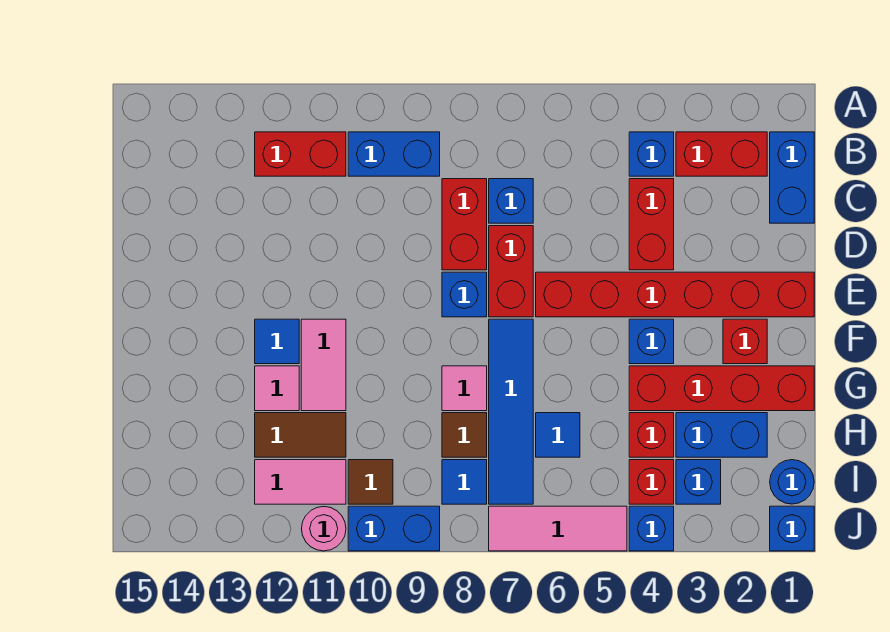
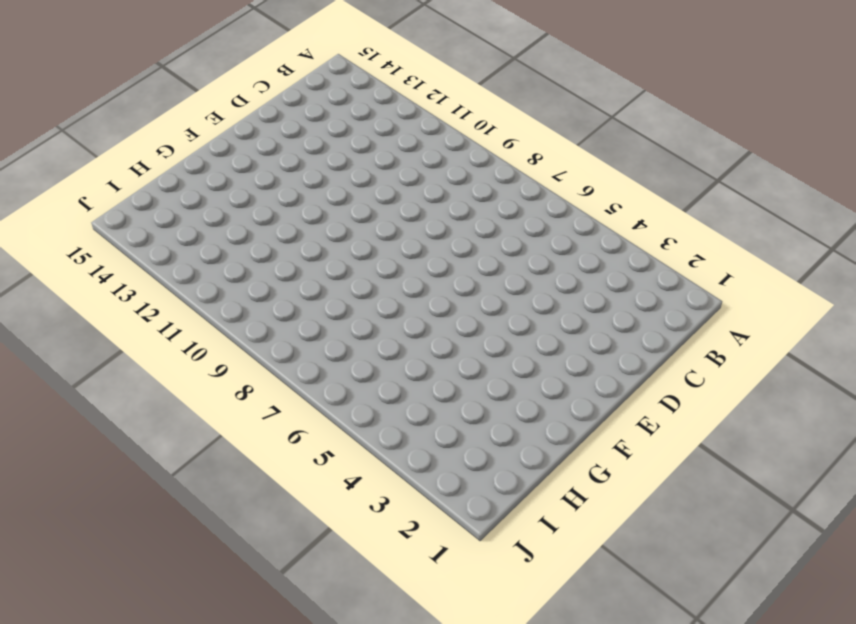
none -> blue brick B1:C1 level 1
none -> red brick B2:B3 level 1
none -> blue brick B4 level 1
none -> blue brick B9:B10 level 1

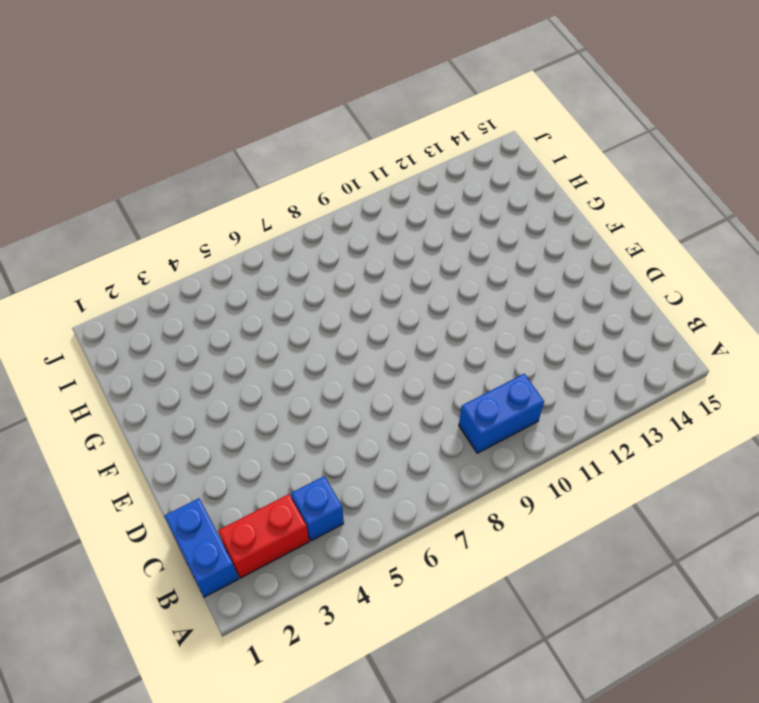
none -> red brick B11:B12 level 1
none -> red brick C4:D4 level 1
none -> blue brick C7 level 1
none -> red brick C8:D8 level 1

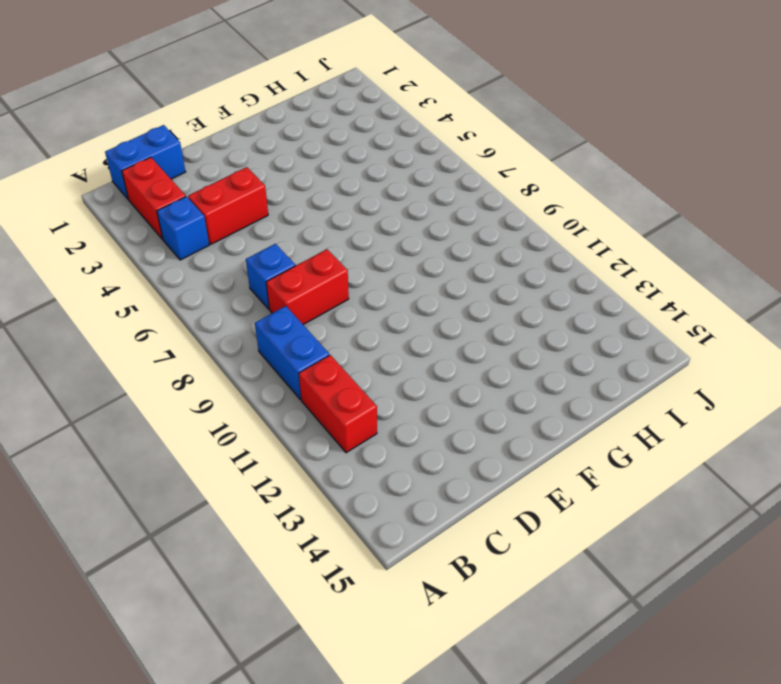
none -> red brick D7:E7 level 1
none -> red brick E1:E6 level 1
none -> blue brick E8 level 1
none -> red brick F2 level 1

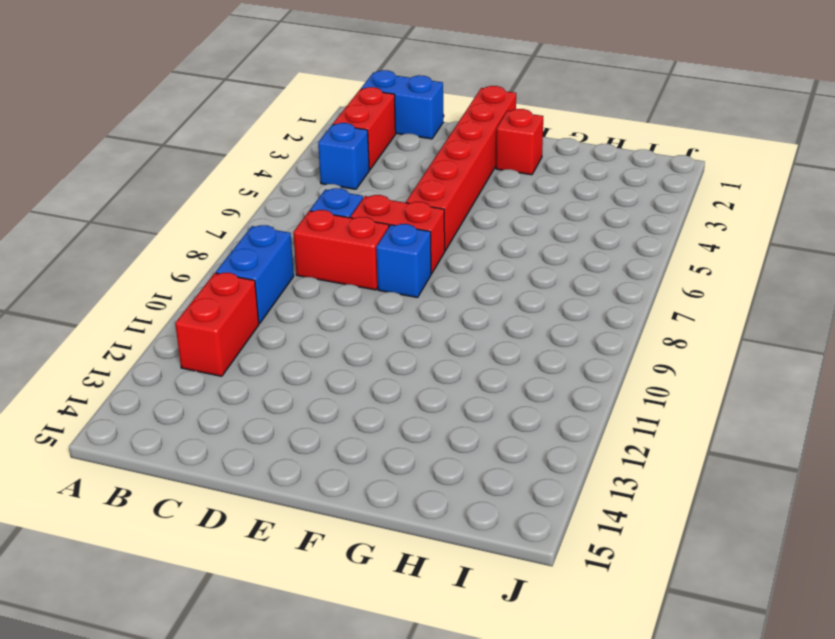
none -> red brick C4:D4 level 1
none -> blue brick F4 level 1
none -> blue tile F7:I7 level 1
none -> pink tile F11:G11 level 1

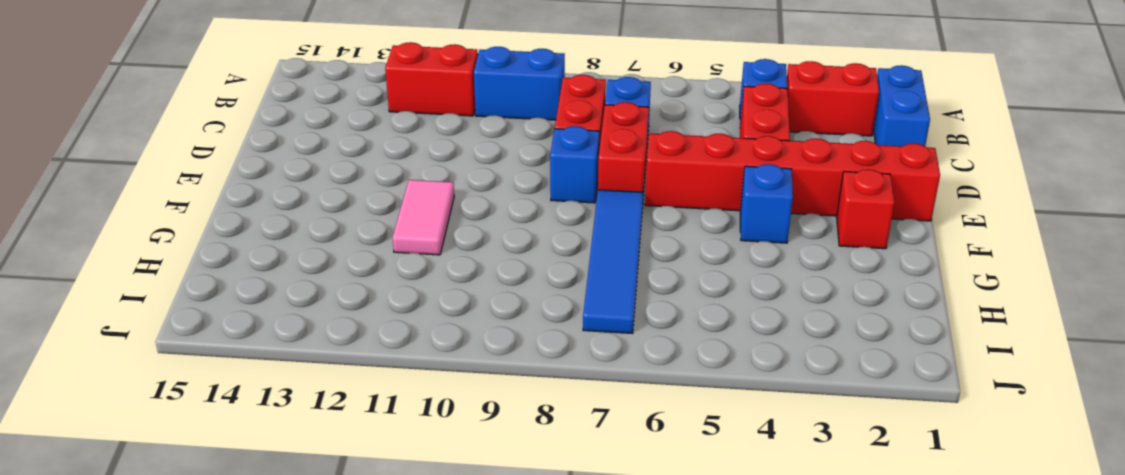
none -> blue tile F12 level 1
none -> red brick G1:G4 level 1
none -> pink tile G8 level 1
none -> pink tile G12 level 1

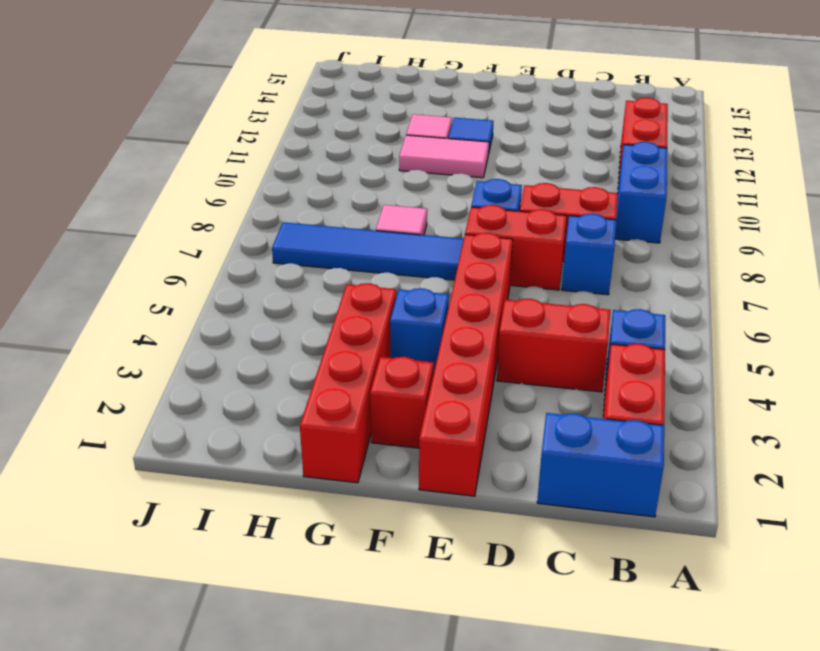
none -> blue brick H2:H3 level 1
none -> red brick H4 level 1
none -> blue tile H6 level 1
none -> brown tile H8 level 1

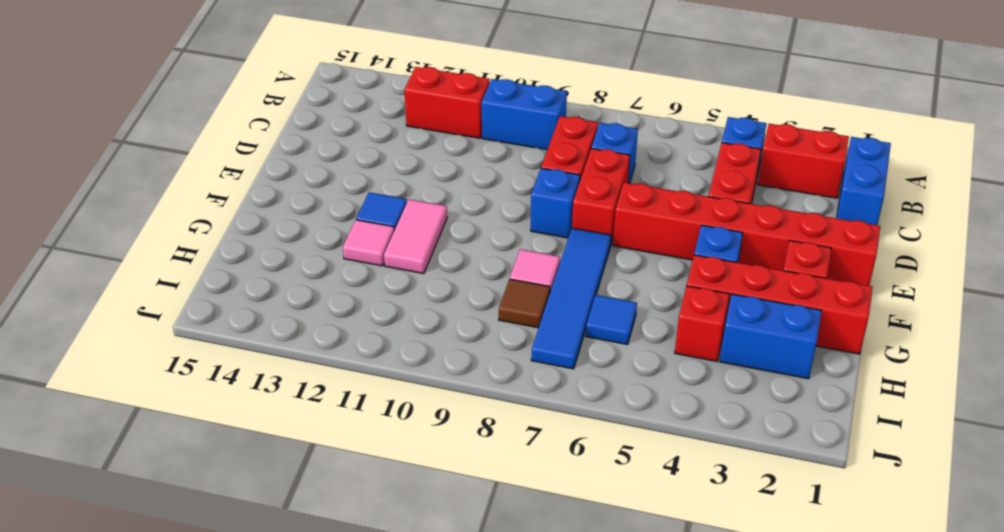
none -> brown tile H11:H12 level 1
none -> blue round brick I1 level 1
none -> blue brick I3 level 1
none -> red brick I4 level 1

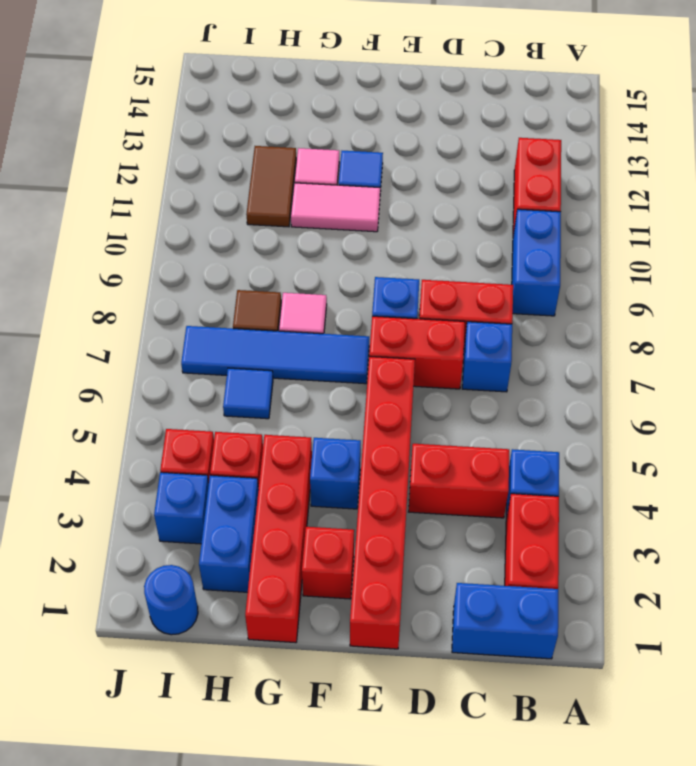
none -> blue tile I8 level 1
none -> brown tile I10 level 1
none -> pink tile I11:I12 level 1
none -> blue brick J1 level 1

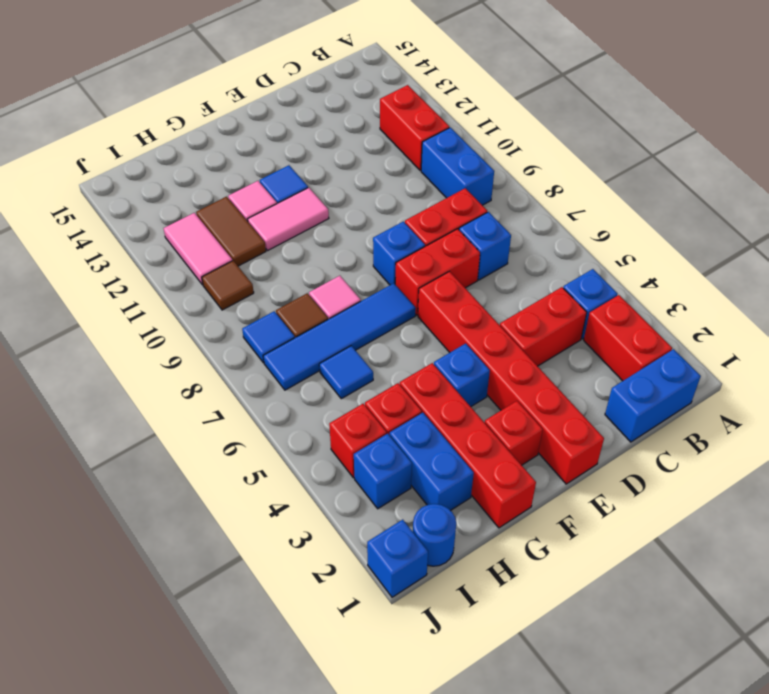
none -> blue brick J4 level 1
none -> pink tile J5:J7 level 1
none -> blue brick J9:J10 level 1
none -> pink round brick J11 level 1

